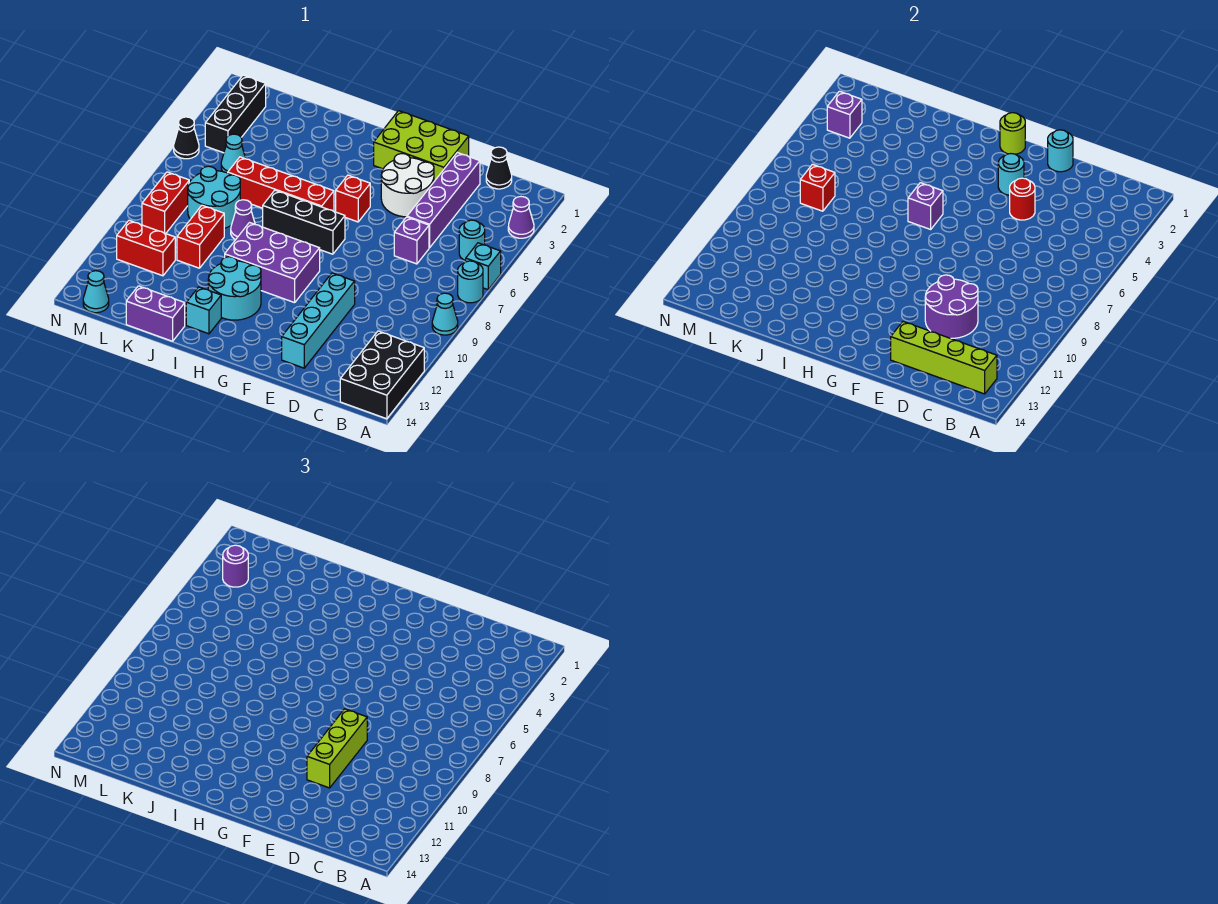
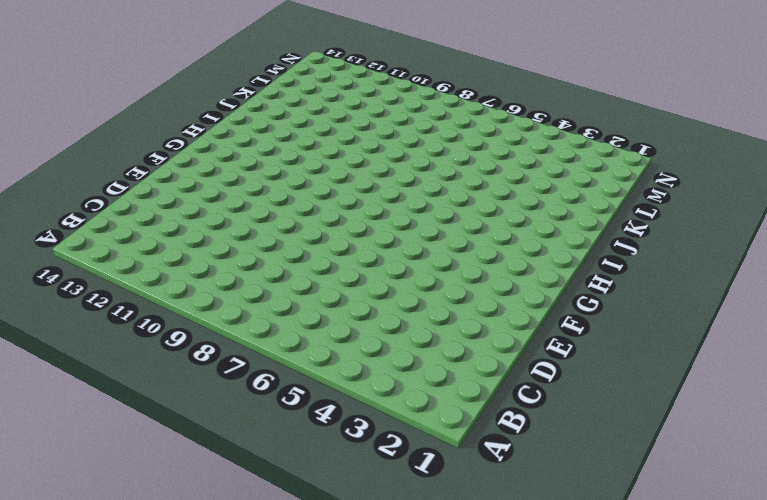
none -> purple cone A3 level 1
none -> cyan brick A6 level 1
none -> cyan round brick A7 level 1
none -> cyan cone A9 level 1

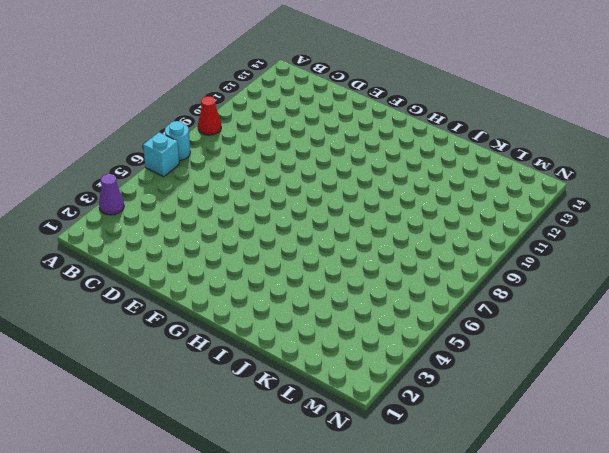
red cone A9 level 1 -> cyan cone A9 level 1
none -> black brick A12:B14 level 1
none -> cyan round brick B5 level 1
none -> black cone C1 level 1
none -> purple brick D2:D5 level 1

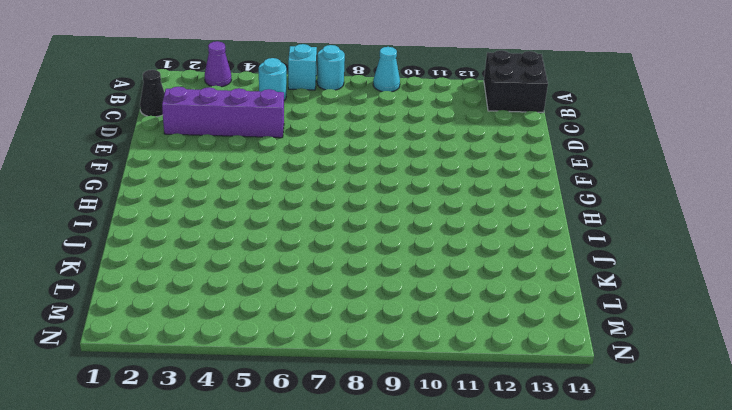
black brick A13:B14 level 1 -> black brick A12:B14 level 1
none -> purple brick D6 level 1
none -> lime brick E1:G2 level 1
none -> white round brick E3:F4 level 1
none -> cyan brick E10:E13 level 1

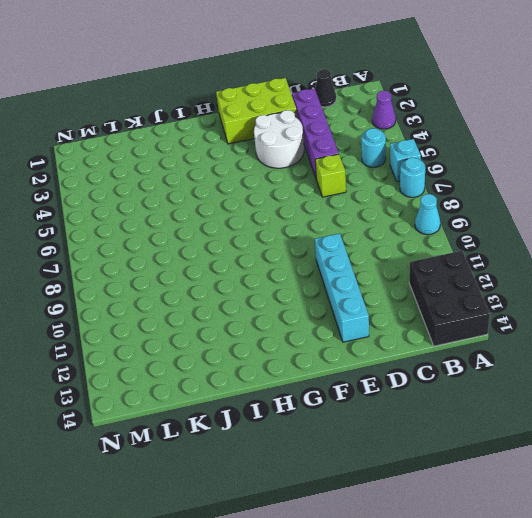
lime brick D6 level 1 -> purple brick D6 level 1
none -> red brick G5 level 1
none -> black brick G7:I7 level 1
none -> purple brick G9:I10 level 1
none -> red brick H6:K6 level 1

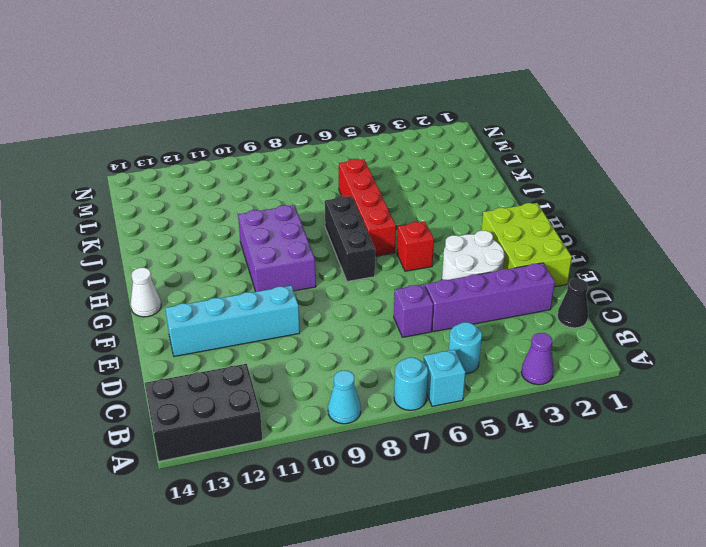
white cone G14 level 1 -> none
none -> cyan round brick H11:I12 level 1
none -> cyan brick I13 level 1
none -> purple cone J8 level 1
none -> purple brick J14:K14 level 1

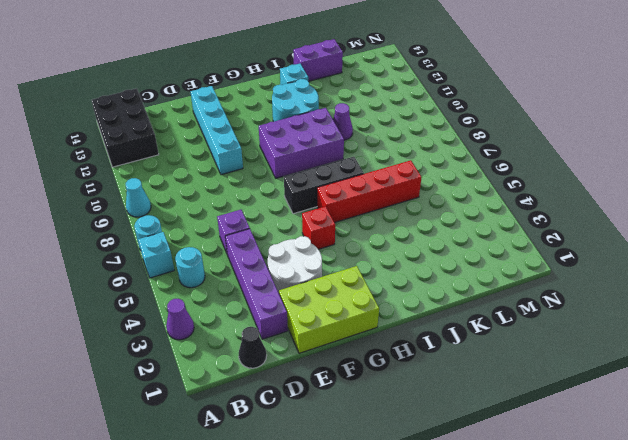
purple cone J10 level 1 -> purple cone J8 level 1
none -> cyan round brick K7:L8 level 1
none -> red brick K9:K10 level 1
none -> cyan cone L5 level 1
none -> red brick L11:M11 level 1

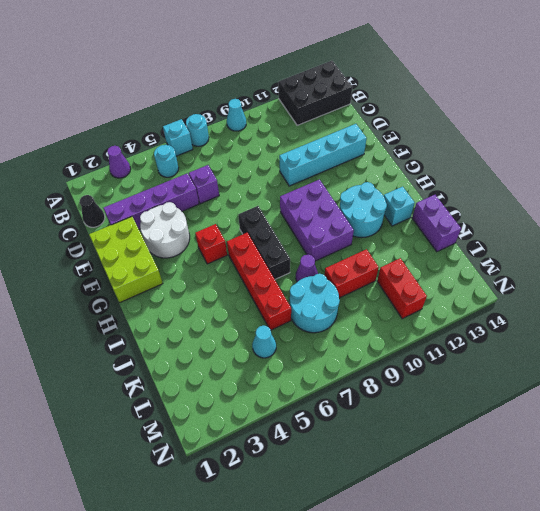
none -> black brick M2:M4 level 1
none -> red brick M8:M9 level 1
none -> cyan cone M14 level 1
none -> black cone N5 level 1

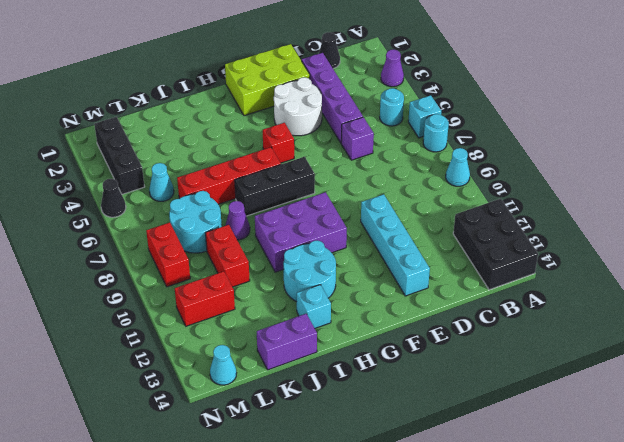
none -> lime brick B13:E13 level 2
none -> purple round brick D10:E11 level 2
none -> cyan round brick E1 level 2
none -> red round brick E4 level 2

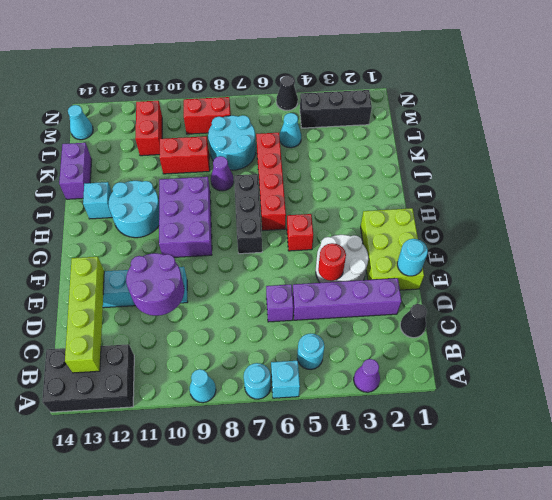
none -> cyan round brick F3 level 2
none -> lime round brick G1 level 2
none -> purple brick H6 level 2
none -> red brick L7 level 2

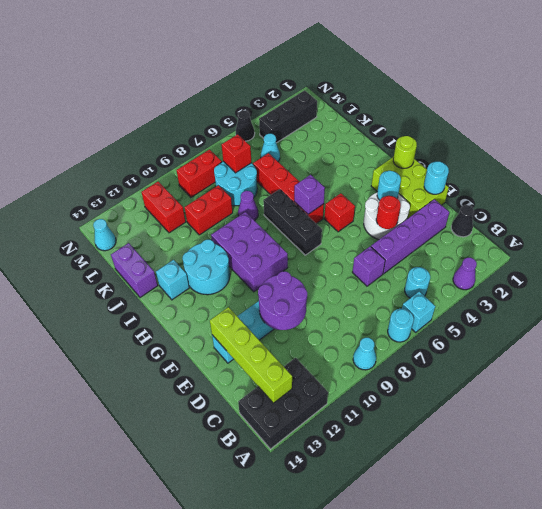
none -> purple brick M3 level 2
none -> lime brick E9:E11 level 3
none -> purple round brick M3 level 3

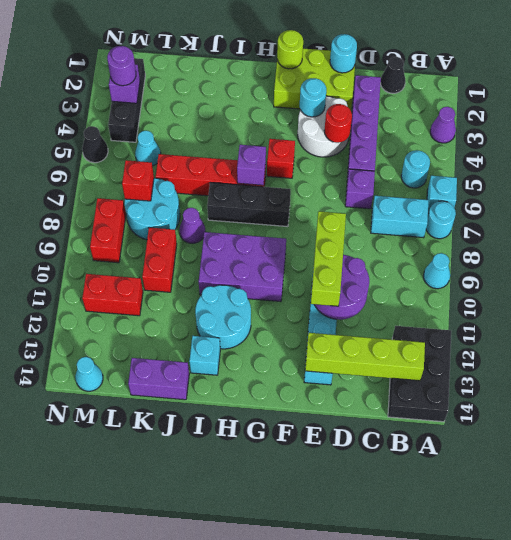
cyan brick B7:C7 level 1 -> none

